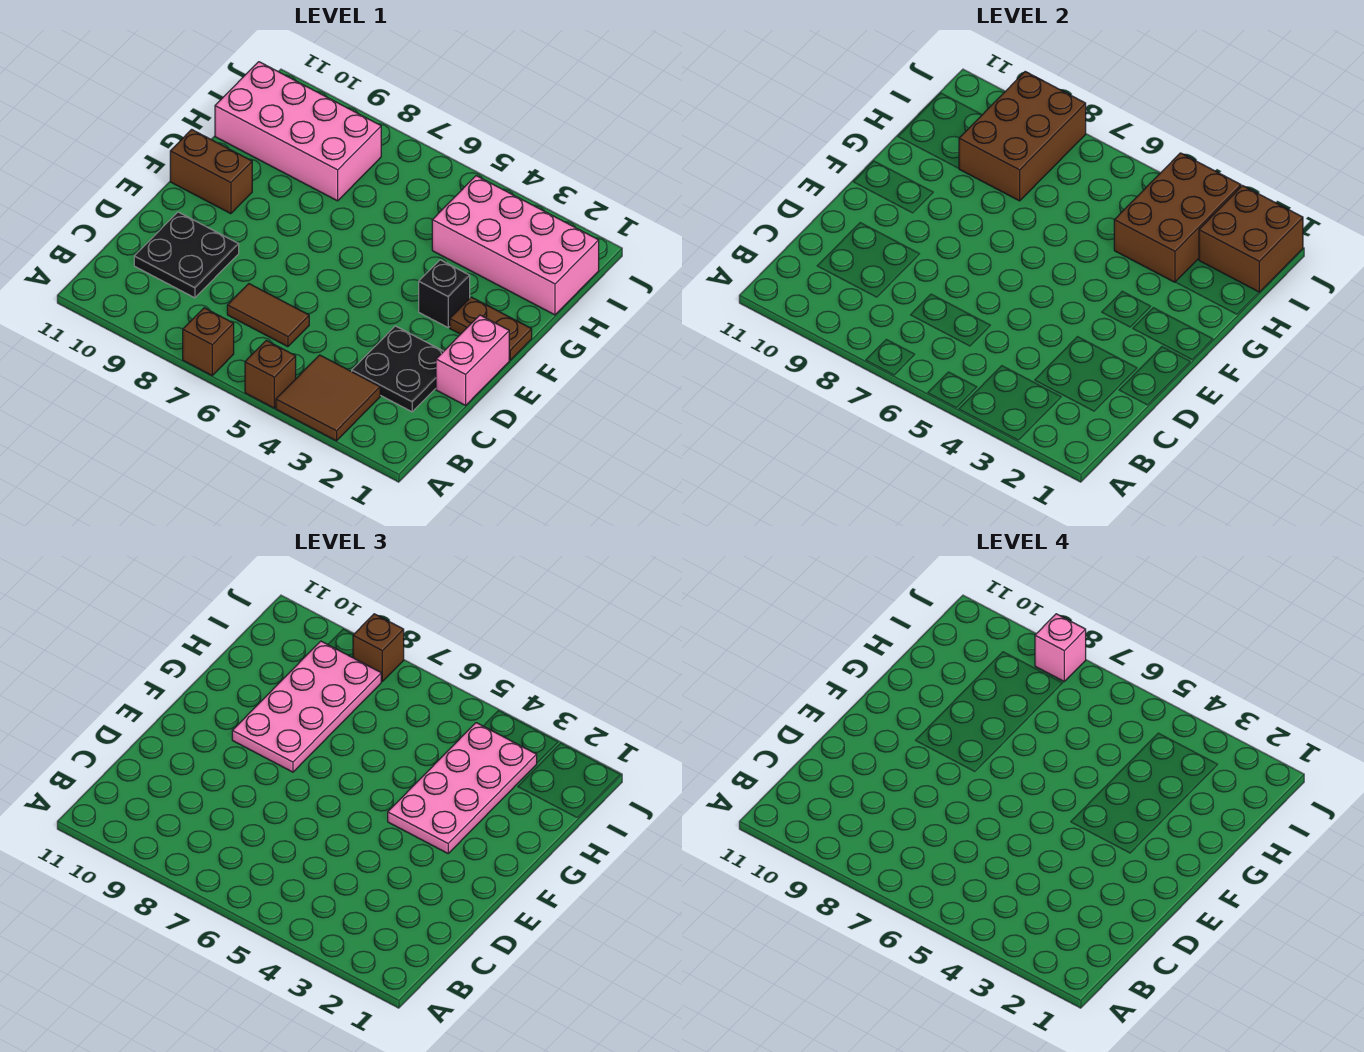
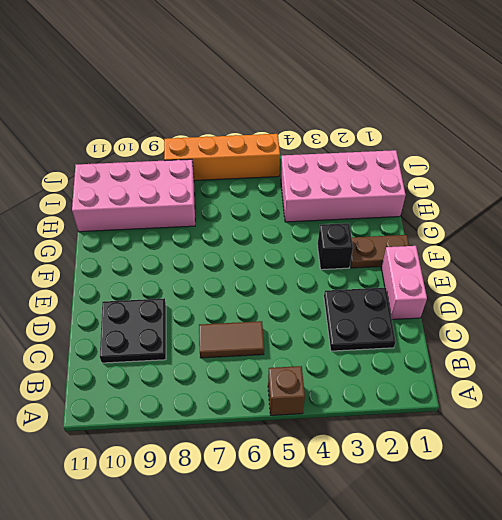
orange brick J5:J8 level 1 -> none
none -> brown tile A3:B4 level 1
none -> brown brick A7 level 1
none -> brown brick F10:F11 level 1

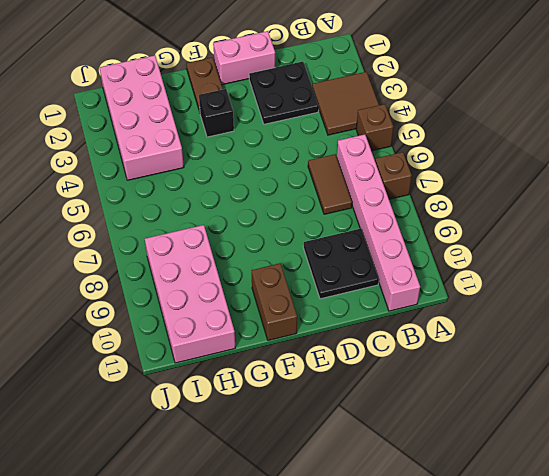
pink brick B6:B11 level 1 -> none
none -> brown brick H3:J4 level 2
none -> brown brick H8:J9 level 2
none -> brown brick I1:J2 level 2

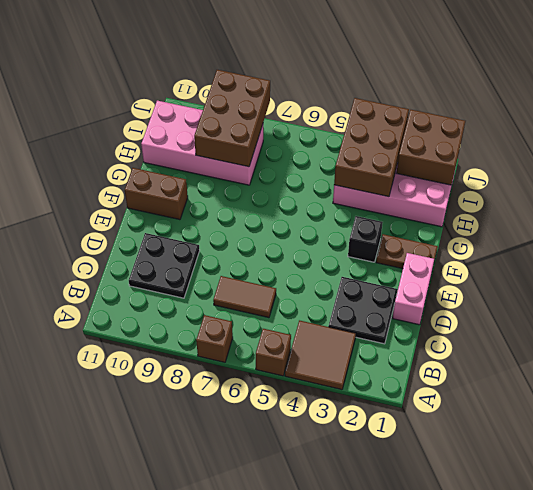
none -> pink plate F3:I4 level 3
none -> pink plate F8:I9 level 3
none -> brown brick J8 level 3

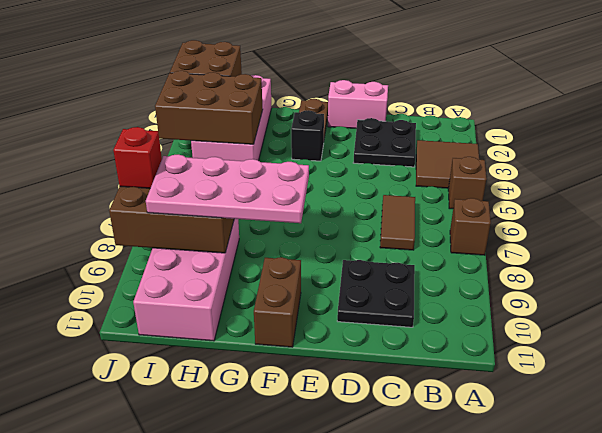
red brick J8 level 3 -> brown brick J8 level 3
none -> pink plate F3:I4 level 3
none -> pink brick J8 level 4

